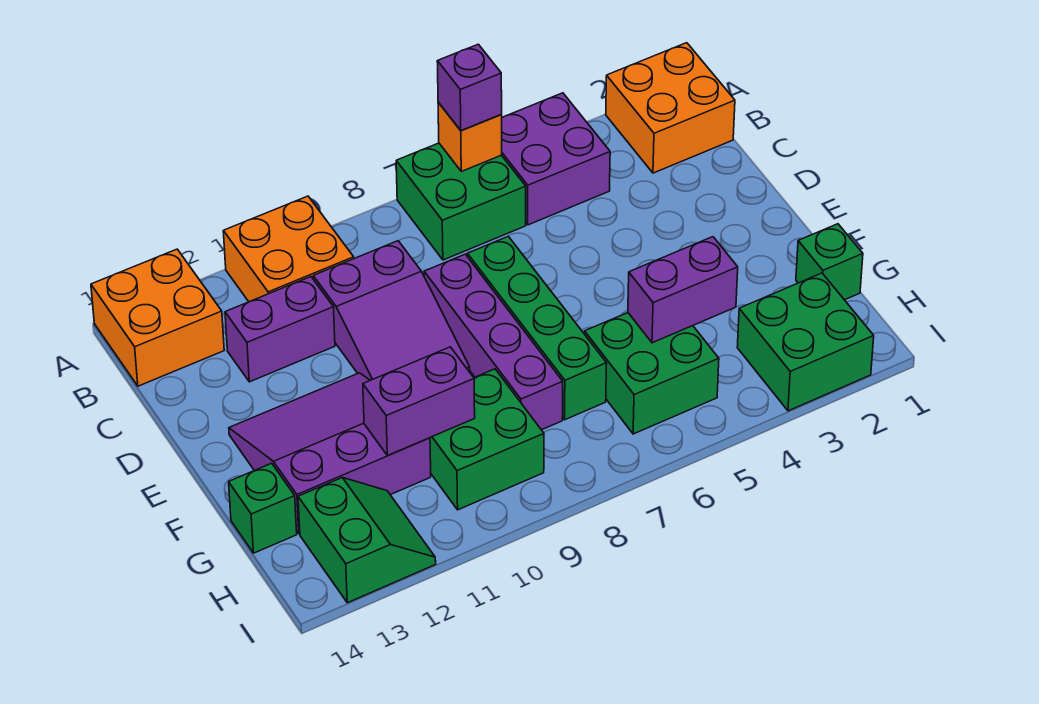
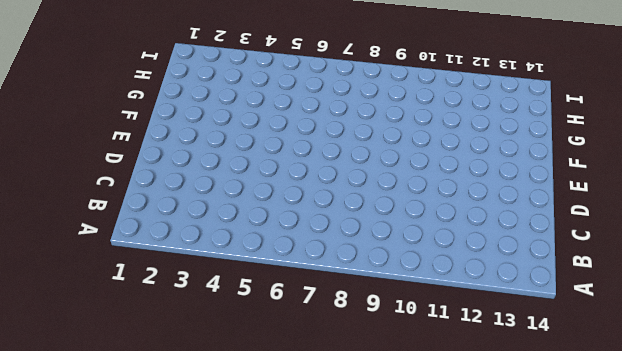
none -> orange brick A1:B2 level 1
none -> purple brick A4:B5 level 1
none -> green brick A6:B7 level 1

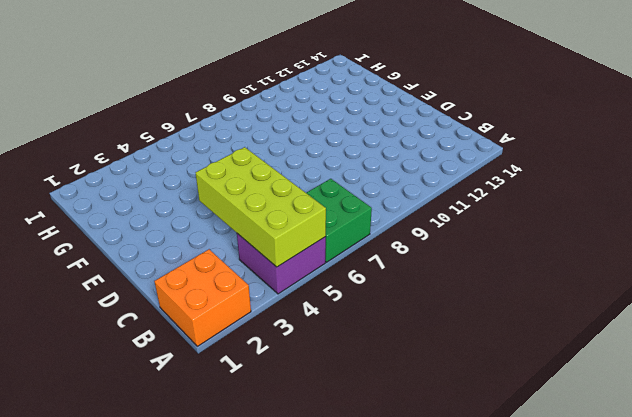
lime brick A4:D5 level 2 -> none
none -> orange brick A10:B11 level 1
none -> orange brick A13:B14 level 1
none -> purple slope C9:E10 level 1 top C

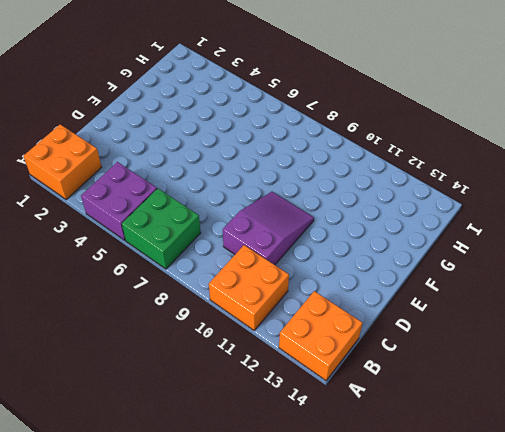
none -> purple brick C11:C12 level 1
none -> green brick D7:G7 level 1
none -> purple brick D8:G8 level 1

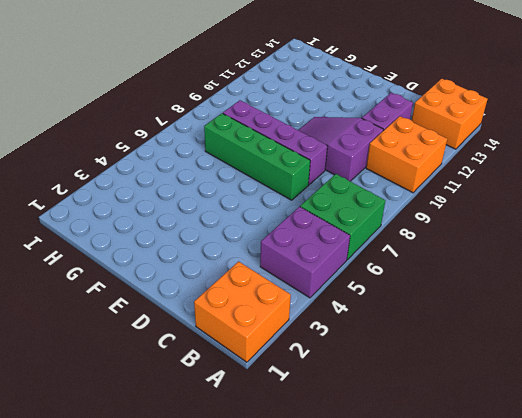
none -> purple slope E11:G13 level 1 top G
none -> green brick G1 level 1
none -> green brick G5:H6 level 1

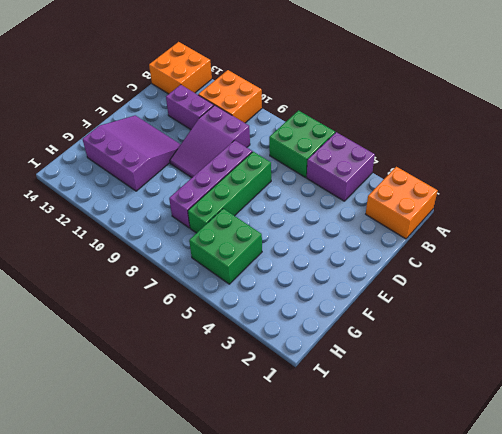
none -> green brick G1 level 1
none -> green brick G9:H10 level 1
none -> green brick G14 level 1

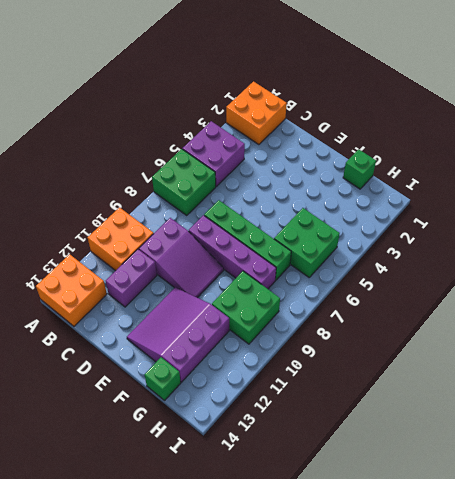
none -> green brick H2:I3 level 1
none -> green slope H12:I13 level 1 top 13
none -> orange brick A6 level 2

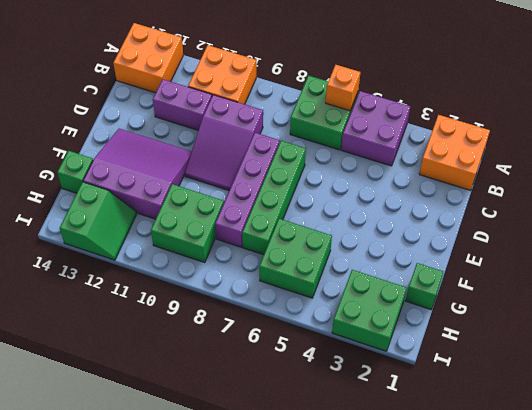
none -> purple brick G4:G5 level 2
none -> purple brick G10:G11 level 2
none -> purple brick A6 level 3

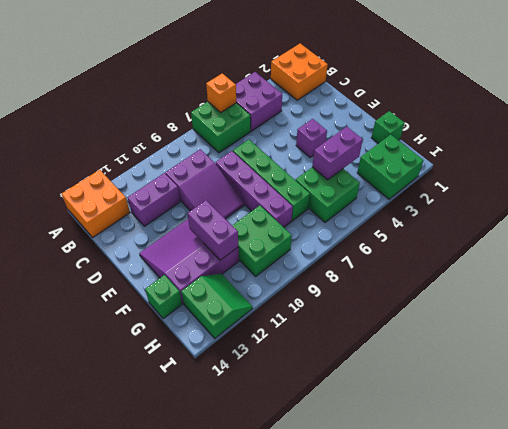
purple brick E4 level 1 -> purple brick A6 level 3
purple brick F11:G11 level 2 -> purple brick G10:G11 level 2
none -> orange brick A10:B11 level 1

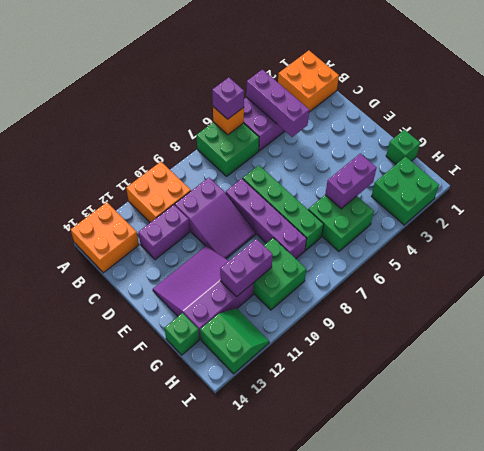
purple brick A4:C4 level 2 -> none

